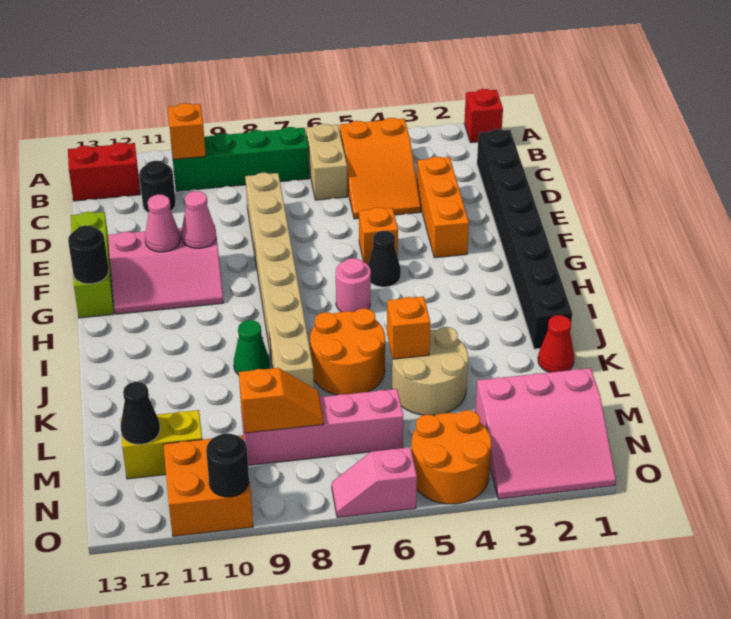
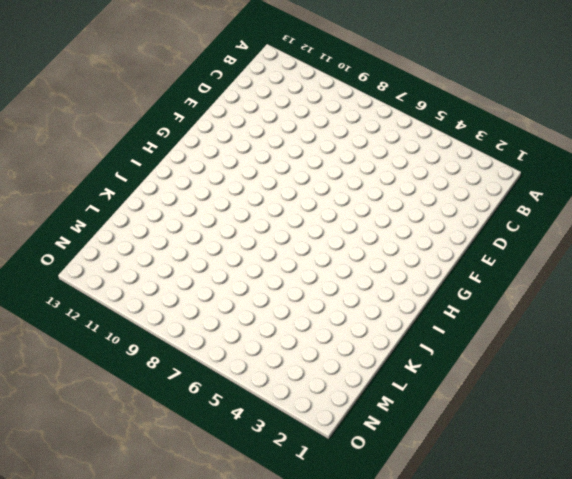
none -> red brick A1 level 1
none -> orange slope B4:D5 level 1 top B
none -> tan brick B6:C6 level 1
none -> green brick B7:B10 level 1

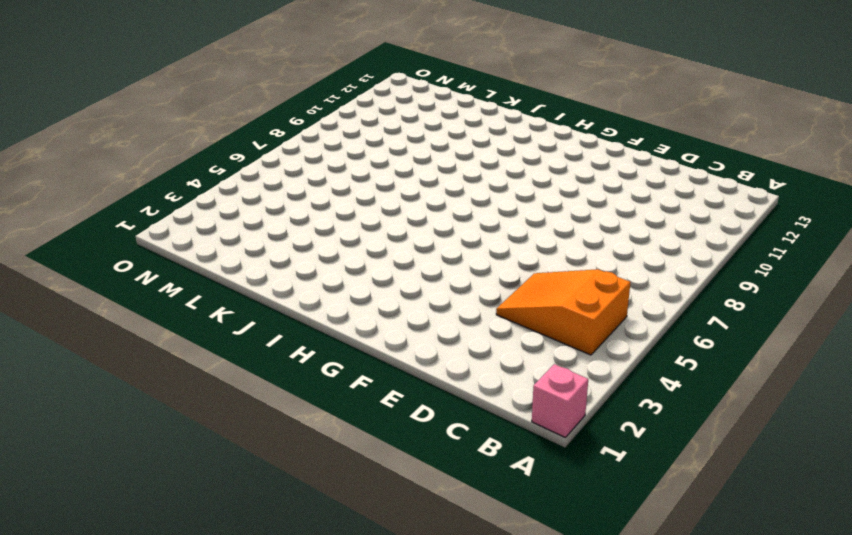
pink brick A1 level 1 -> red brick A1 level 1
none -> tan brick B6:C6 level 1
none -> green brick B7:B10 level 1
none -> red brick B12:B13 level 1
none -> black brick C1:J1 level 1

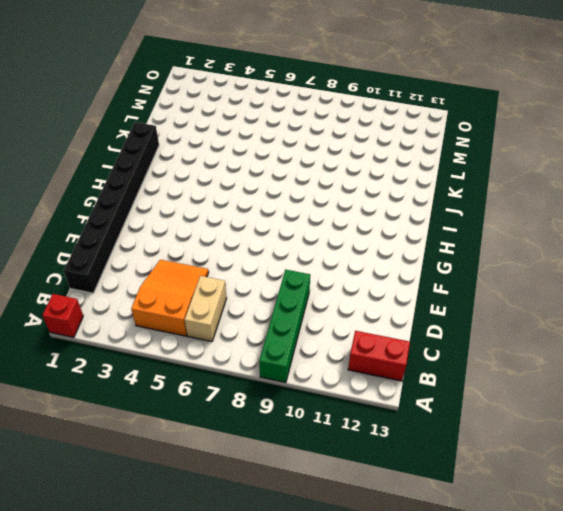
green brick A9:D9 level 1 -> green brick B7:B10 level 1
none -> black round brick C11 level 1
none -> orange brick D3:F3 level 1
none -> tan brick D8:K8 level 1
none -> lime brick E13:G13 level 1

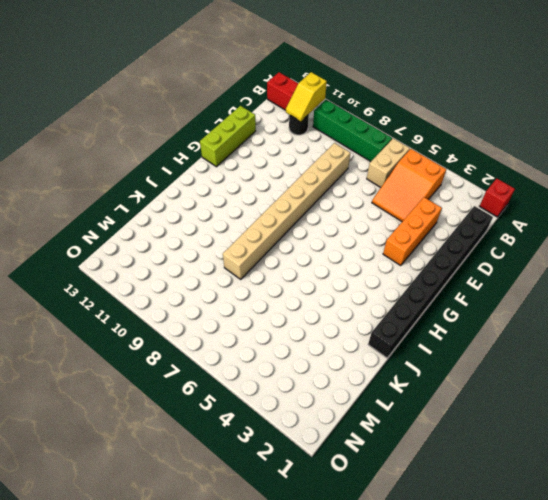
yellow slope B11:C11 level 2 top B -> none
none -> orange brick F5 level 1
none -> pink slope F10:G12 level 1 top F
none -> black cone G5 level 1
none -> pink round brick H6 level 1

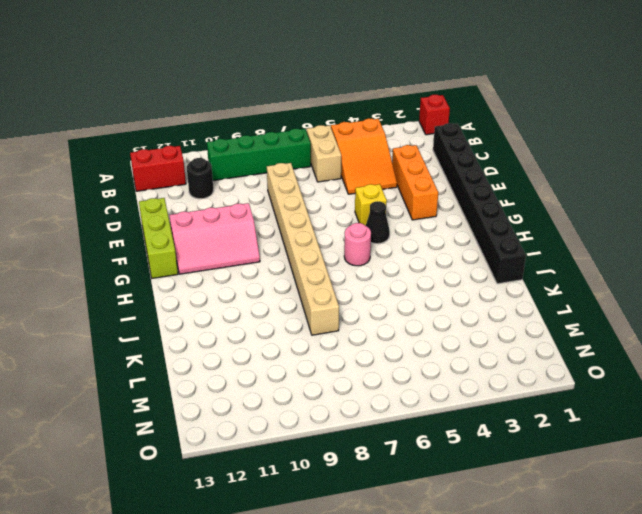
yellow brick F5 level 1 -> orange brick F5 level 1
none -> orange round brick J6:K7 level 1
none -> green cone J9 level 1
none -> red cone K1 level 1
none -> tan round brick K4:L5 level 1

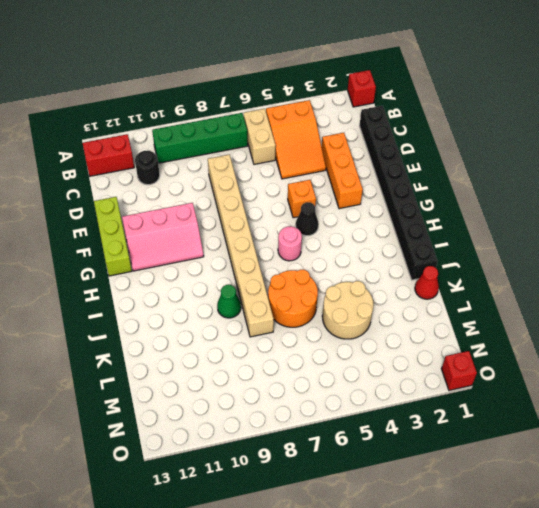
red brick O1 level 1 -> pink slope M1:O3 level 1 top M
none -> pink brick M6:M9 level 1
none -> yellow brick M11:M12 level 1
none -> orange round brick N4:O5 level 1
none -> orange brick N10:O11 level 1

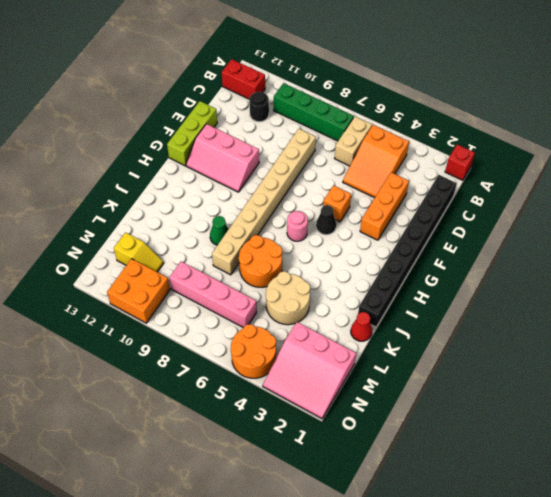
yellow slope M11:M12 level 1 top 12 -> yellow brick M11:M12 level 1
none -> pink slope O6:O7 level 1 top 6
none -> orange brick B10 level 2
none -> pink cone F10 level 2
none -> pink cone F11 level 2

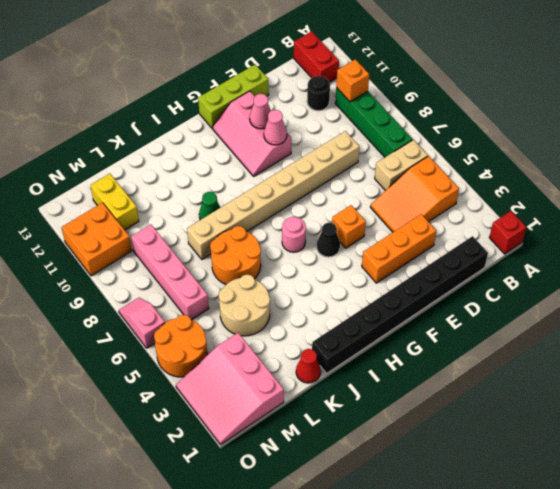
none -> black round brick G13 level 2
none -> orange brick K5 level 2
none -> orange slope M8:M9 level 2 top 9
none -> black cone M12 level 2

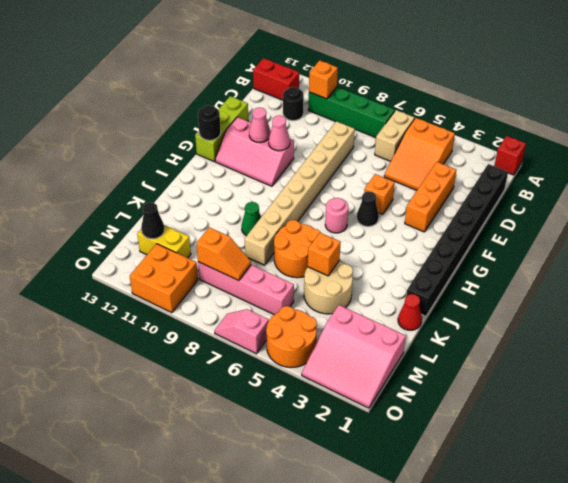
none -> black round brick O10 level 2

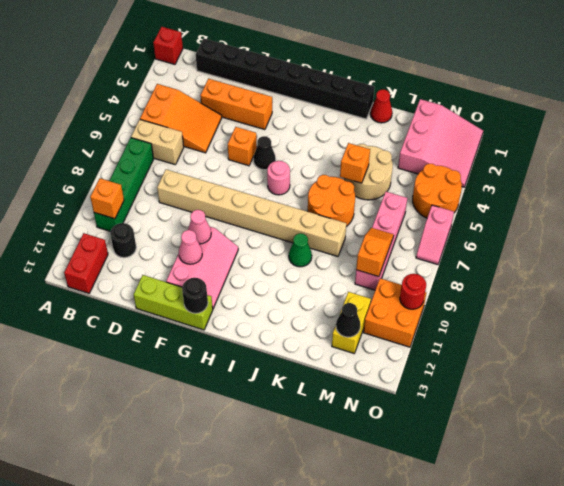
red round brick O10 level 2 -> black round brick O10 level 2

